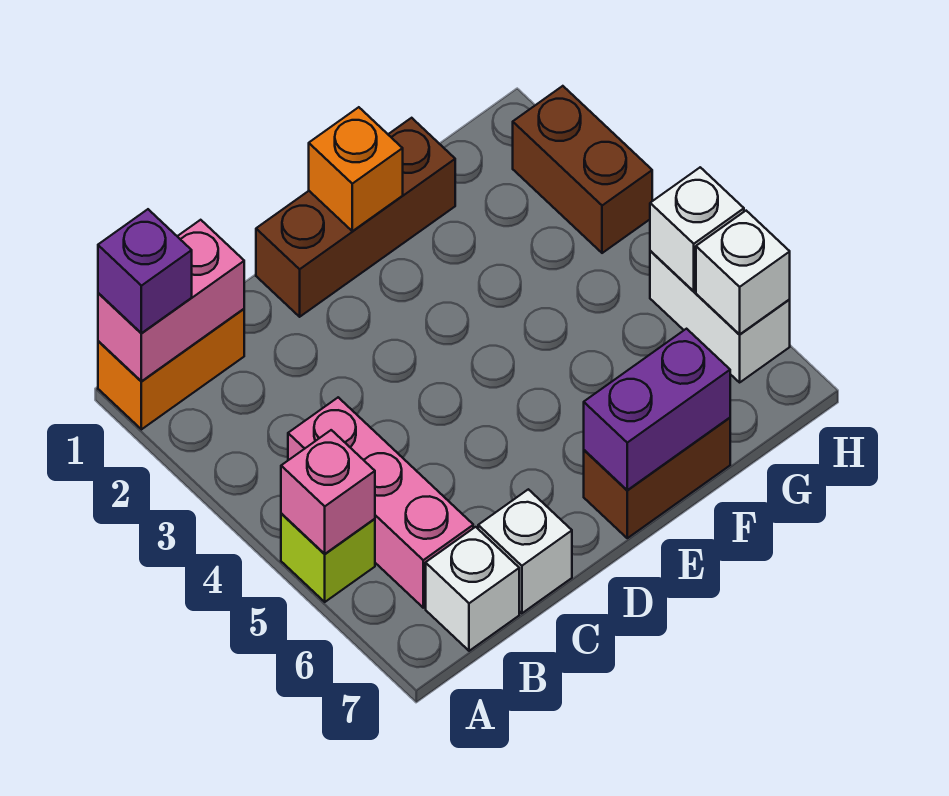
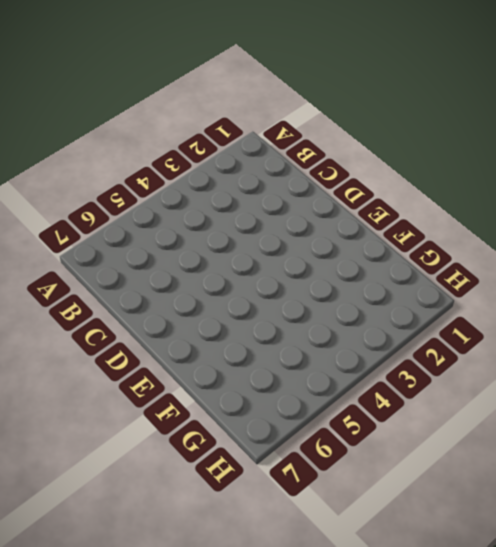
none -> orange brick A1:B1 level 1
none -> lime brick A5 level 1
none -> pink brick B4:B6 level 1

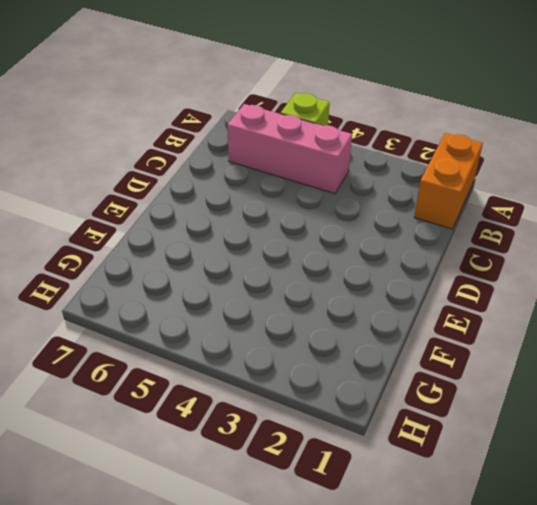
none -> white brick B7 level 1
none -> white brick C7 level 1
none -> brown brick D1:F1 level 1

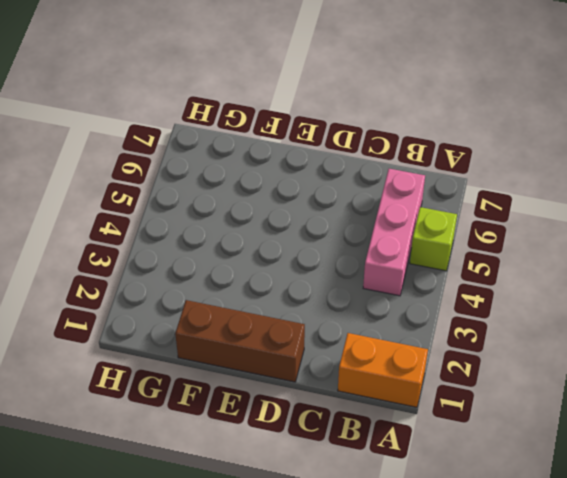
none -> white brick B7 level 1
none -> white brick C7 level 1
none -> brown brick E7:F7 level 1

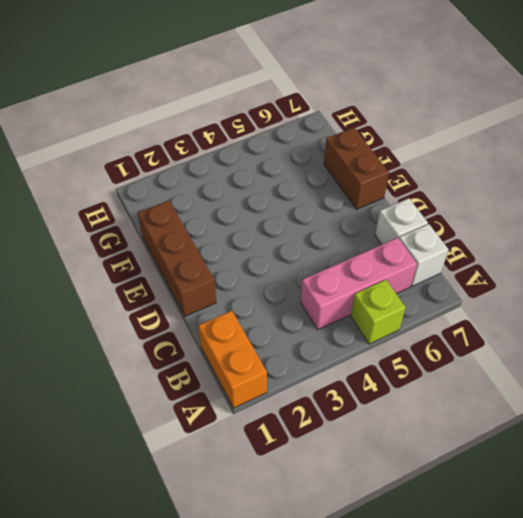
none -> brown brick H2:H3 level 1
none -> white brick H5:H6 level 1
none -> pink brick A1:B1 level 2

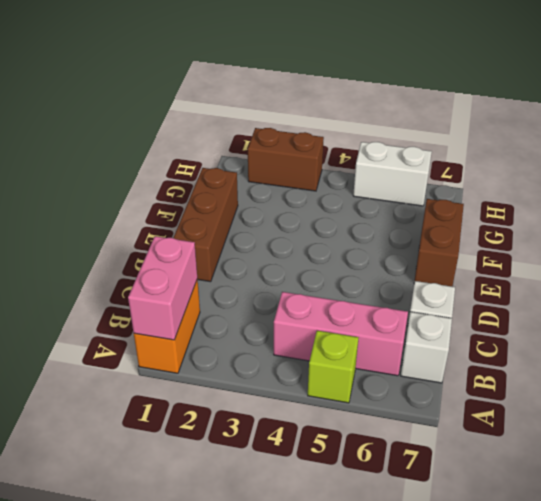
none -> pink brick A5 level 2
none -> orange brick E1 level 2
none -> purple brick E7:F7 level 2

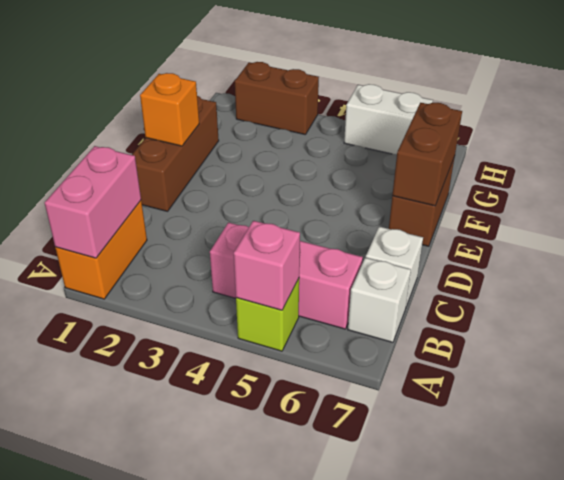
brown brick E7:F7 level 2 -> purple brick E7:F7 level 2
none -> white brick H5 level 2
none -> white brick H6 level 2
none -> purple brick A1 level 3

